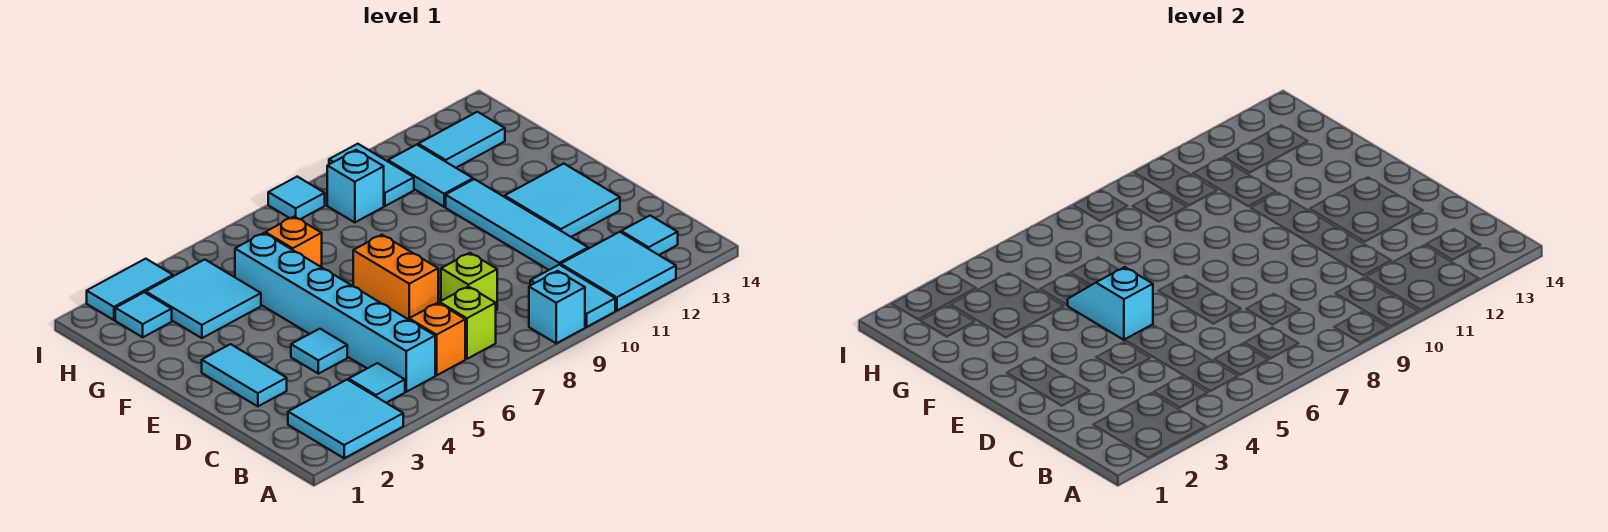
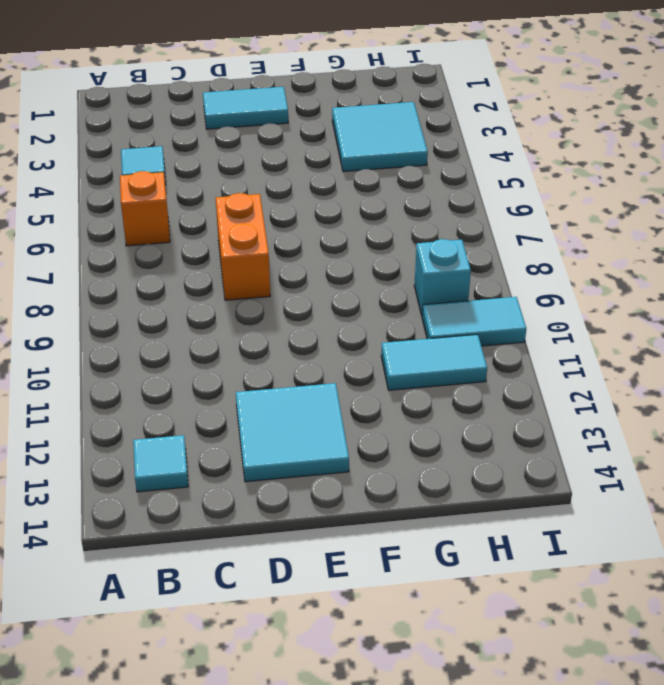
orange brick D7:D8 level 1 -> orange brick D7:E7 level 1
none -> cyan tile A2:B3 level 1
none -> cyan brick A9 level 1
none -> cyan tile A10:B10 level 1

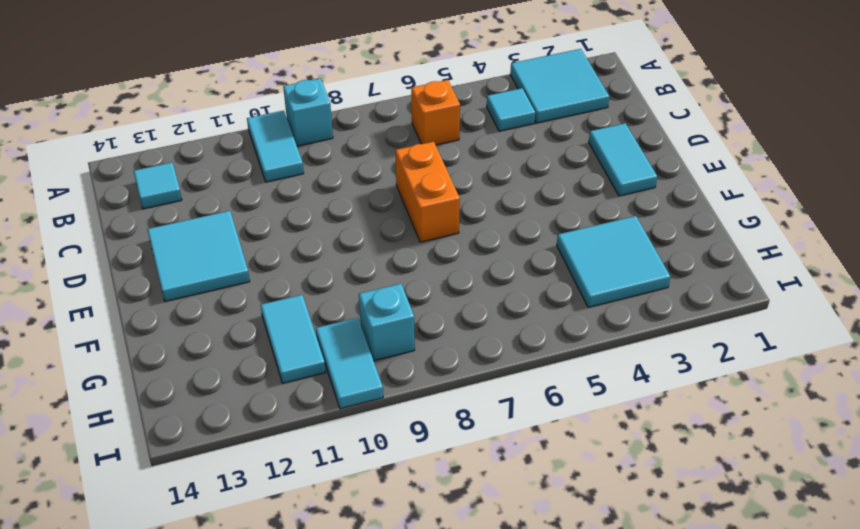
none -> cyan tile A11:B12 level 1
none -> cyan brick B5:G5 level 1
none -> lime brick B7 level 1

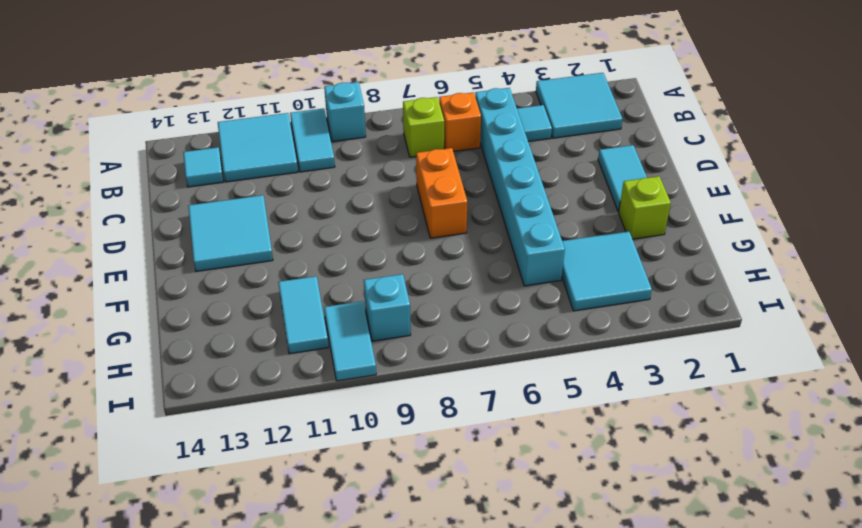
lime brick F2 level 1 -> lime brick C8 level 1
none -> cyan tile C11:F11 level 1
none -> cyan tile D4 level 1
none -> orange brick G6 level 1

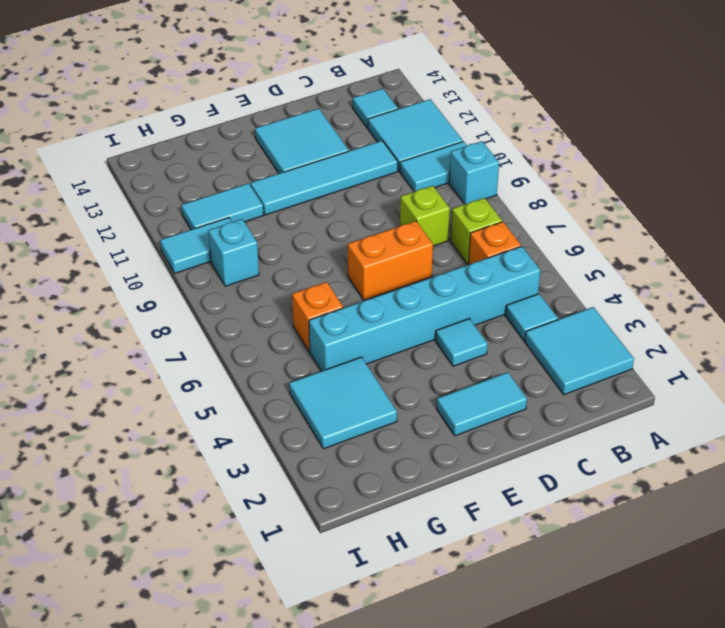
none -> cyan tile H2 level 1
none -> cyan tile H12:H13 level 1
none -> cyan tile I2:I3 level 1

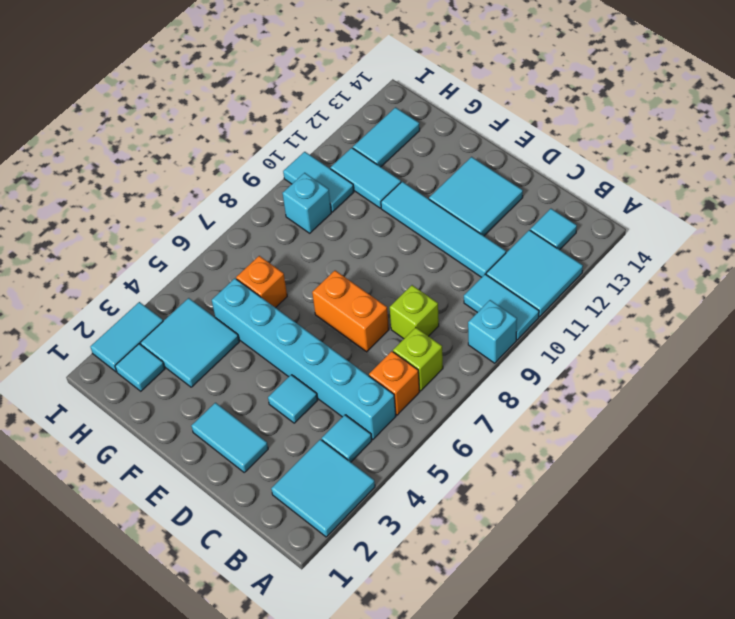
none -> cyan tile I8 level 1
none -> cyan slope E5:F5 level 2 top E

